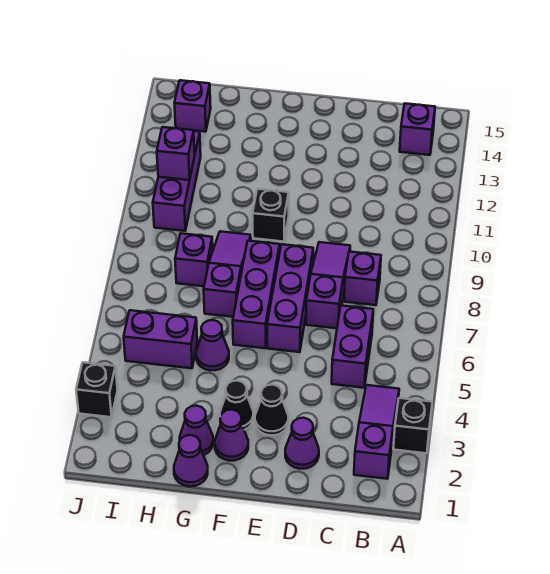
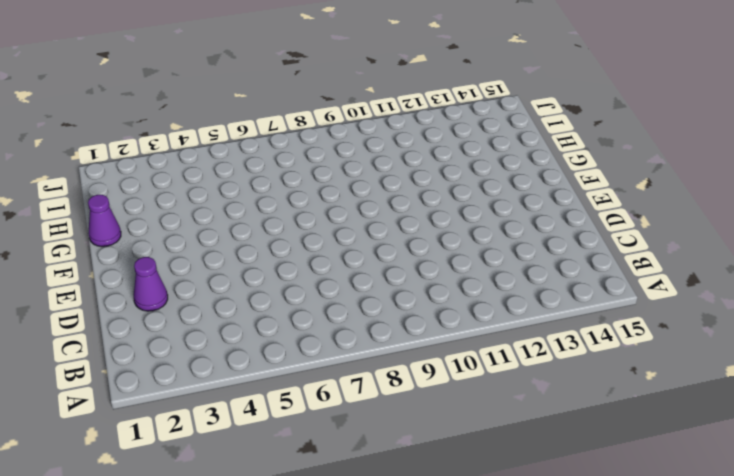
none -> black brick A3 level 1
none -> purple slope B2:B4 level 1 top 2
none -> purple brick B14 level 1

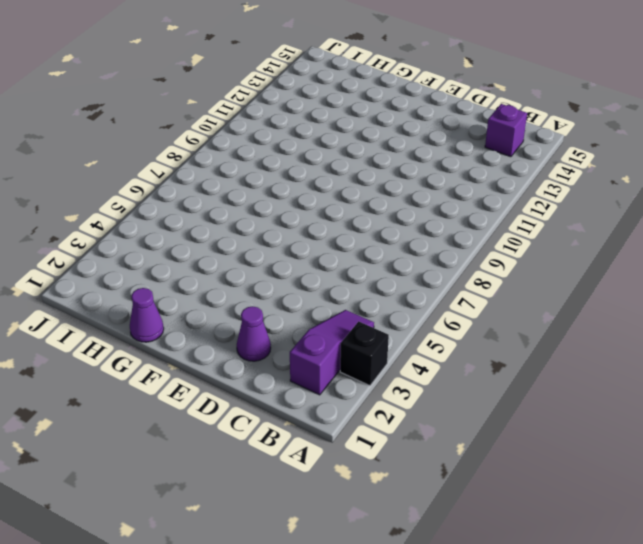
none -> purple brick C5:C6 level 1
none -> purple brick C8 level 1
none -> purple slope D7:D9 level 1 top 7

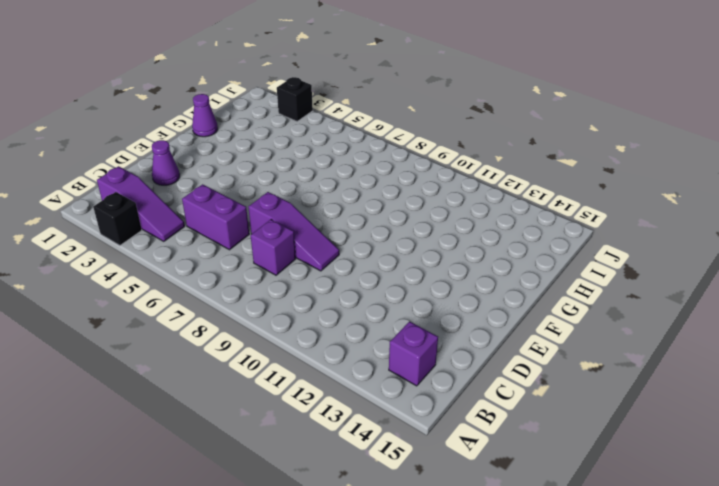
none -> black cone E3 level 1
none -> purple brick E6:E8 level 1
none -> purple cone F2 level 1

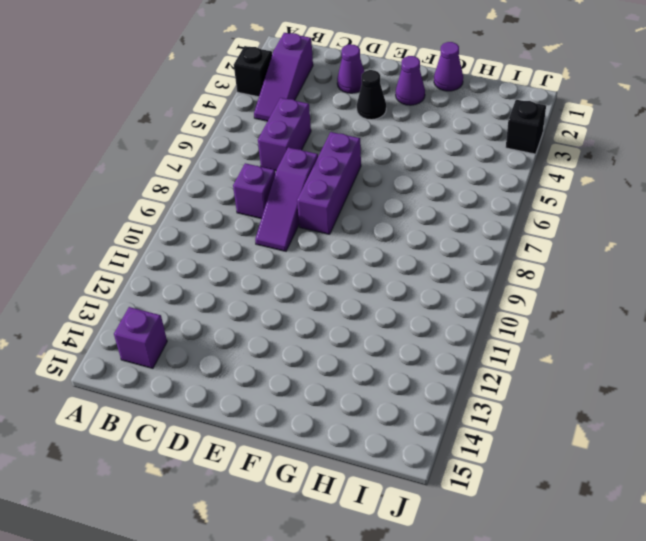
none -> black cone F3 level 1
none -> purple brick F6:F8 level 1
none -> black brick F10 level 1

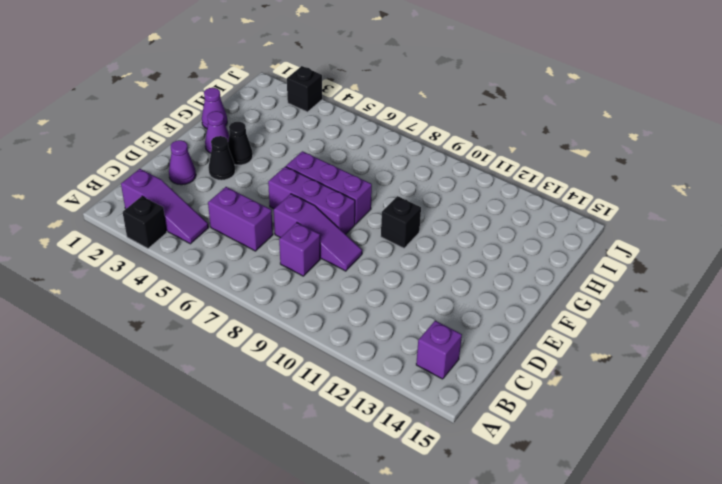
none -> purple cone G2 level 1
none -> purple cone G5 level 1
none -> purple slope G7:G9 level 1 top 7

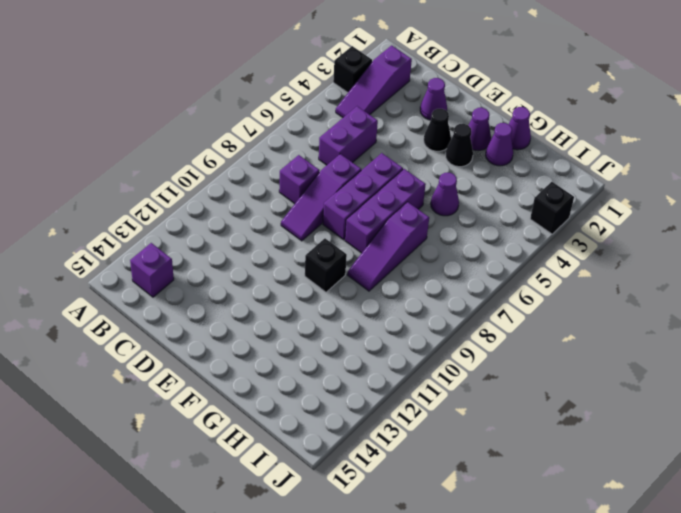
none -> purple brick H5:I5 level 1
none -> purple brick H8 level 1
none -> purple brick I10:I12 level 1

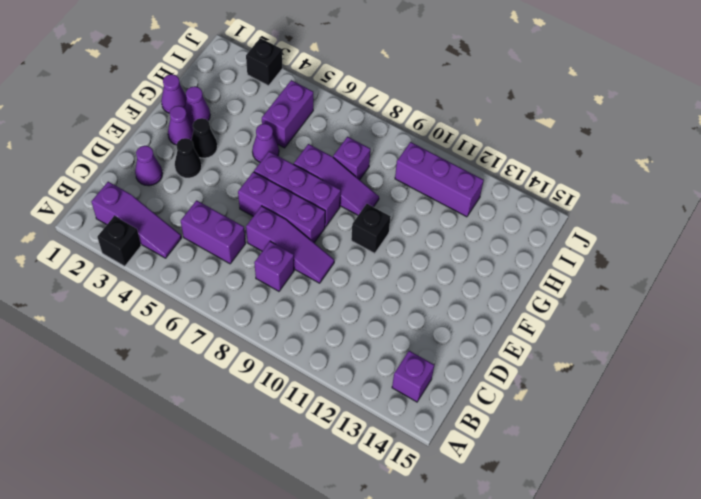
none -> purple brick I14 level 1
none -> purple brick I11 level 2

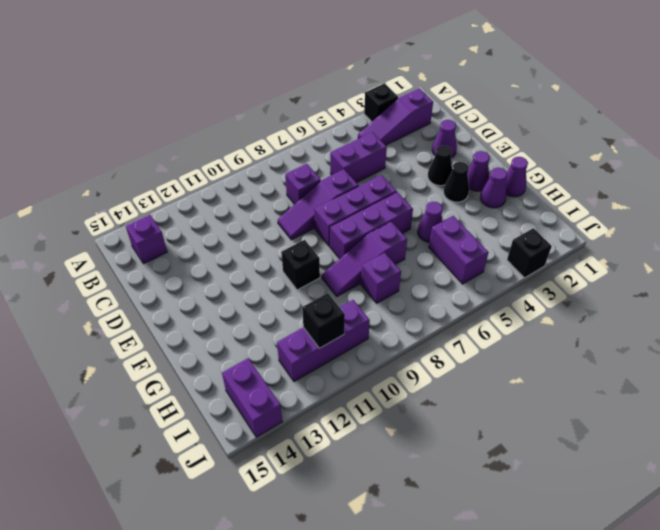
black brick I11 level 2 -> purple brick I11 level 2
purple brick I14:J14 level 1 -> purple brick I14 level 1

